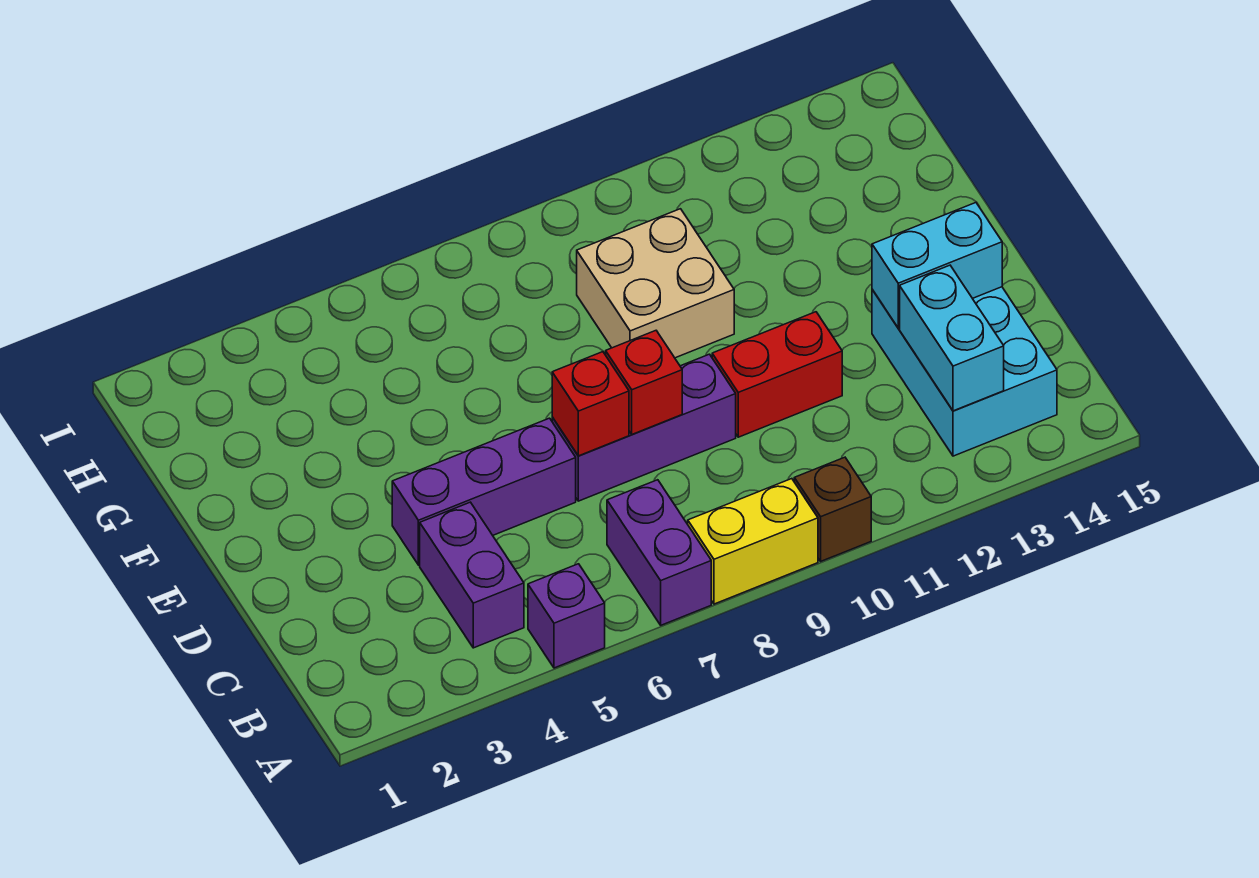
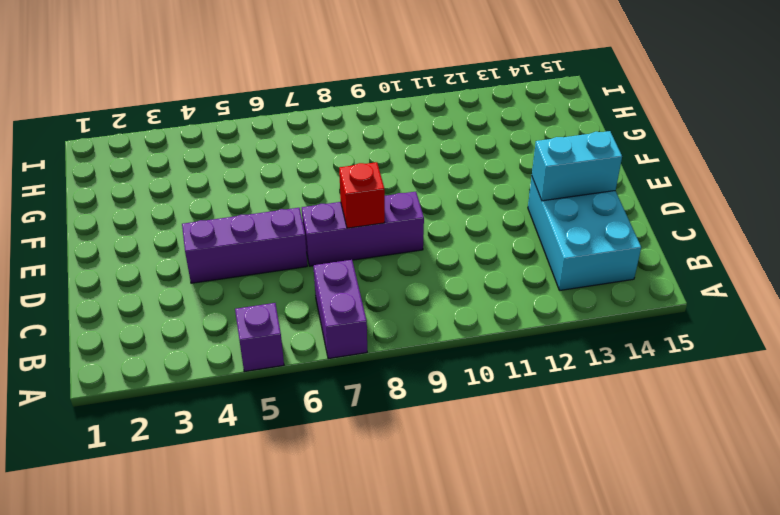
none -> yellow brick A8:A9 level 1
none -> brown brick A10 level 1
none -> purple brick B4:C4 level 1

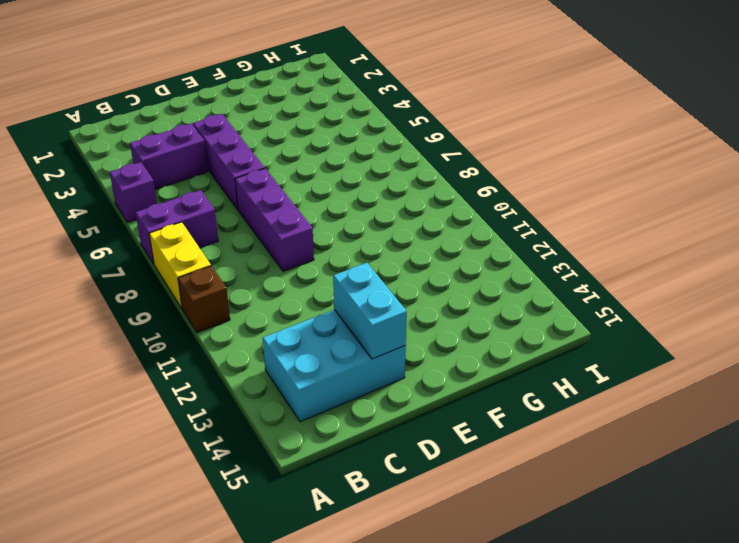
none -> red brick D10:D11 level 1
none -> tan brick F9:G10 level 1
none -> cyan brick B13:C13 level 2

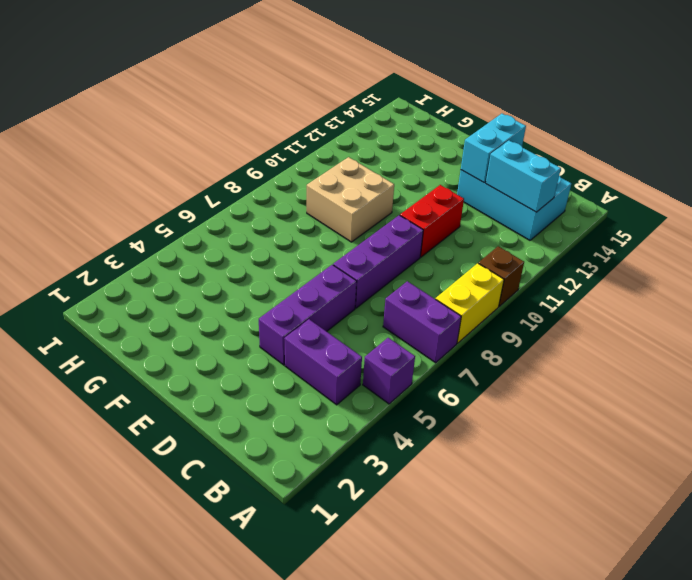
none -> red brick D7 level 2
none -> red brick D8 level 2

